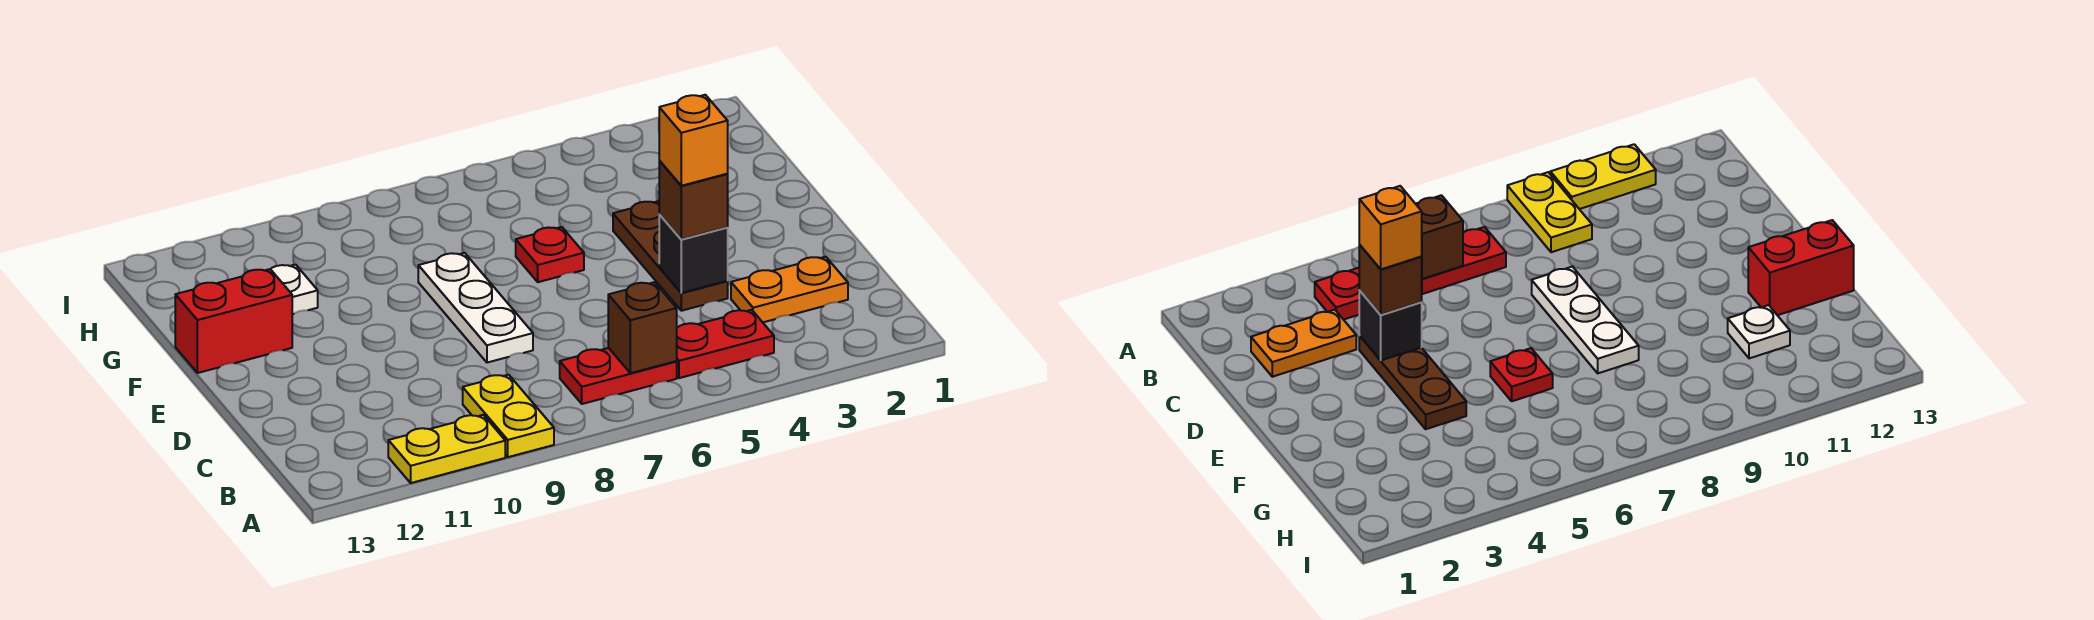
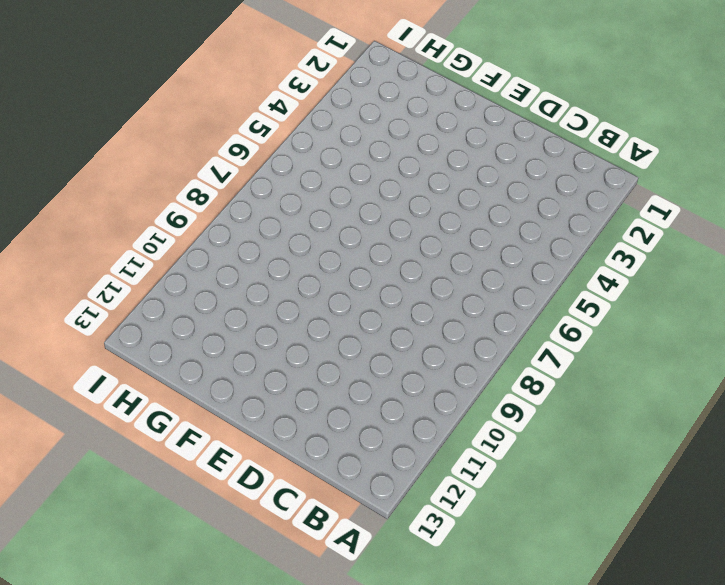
none -> yellow plate A9:B9 level 1
none -> yellow plate A10:A11 level 1
none -> red plate B4:B5 level 1

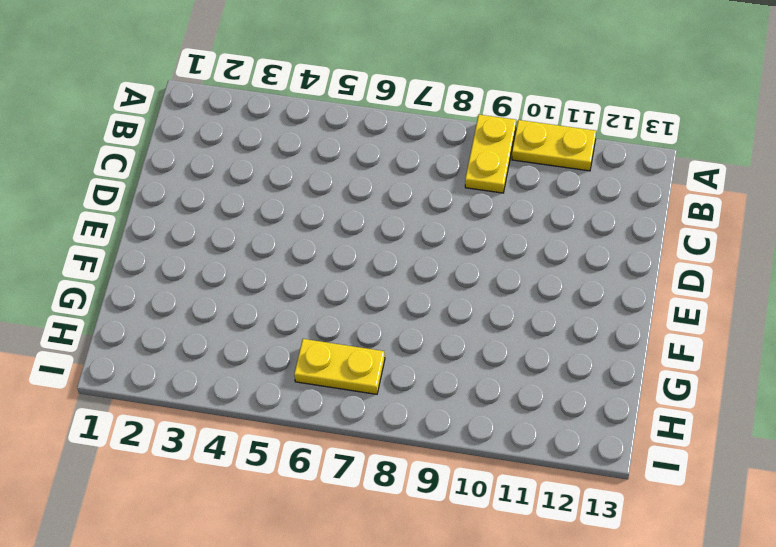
yellow plate H6:H7 level 1 -> none
none -> red plate B4:B5 level 1
none -> red plate B6:B7 level 1
none -> orange plate C2:C3 level 1

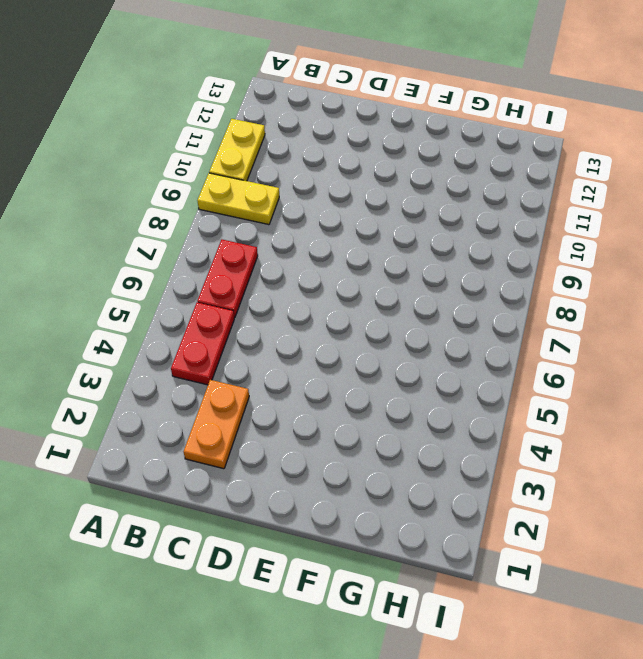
none -> brown plate D4:F4 level 1
none -> white plate D8:F8 level 1
none -> red plate F6 level 1

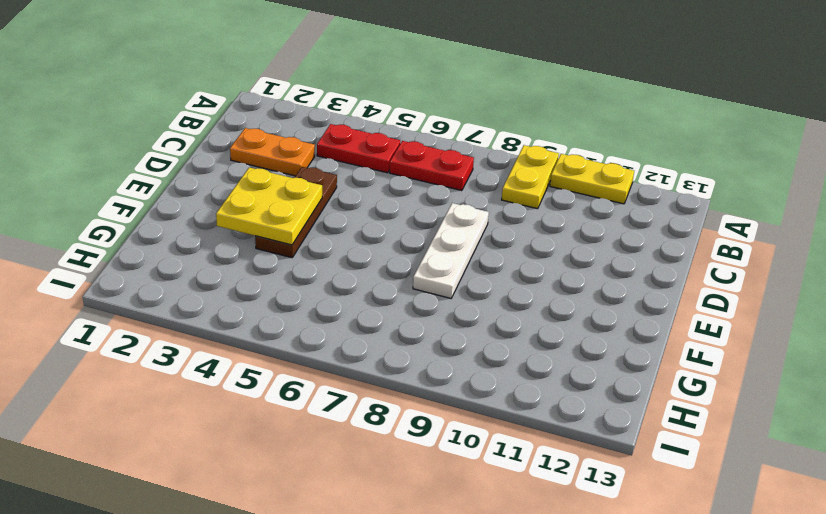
yellow plate E3:F4 level 2 -> none
none -> red plate F6 level 1
none -> red brick F12:F13 level 1
none -> white plate G11 level 1

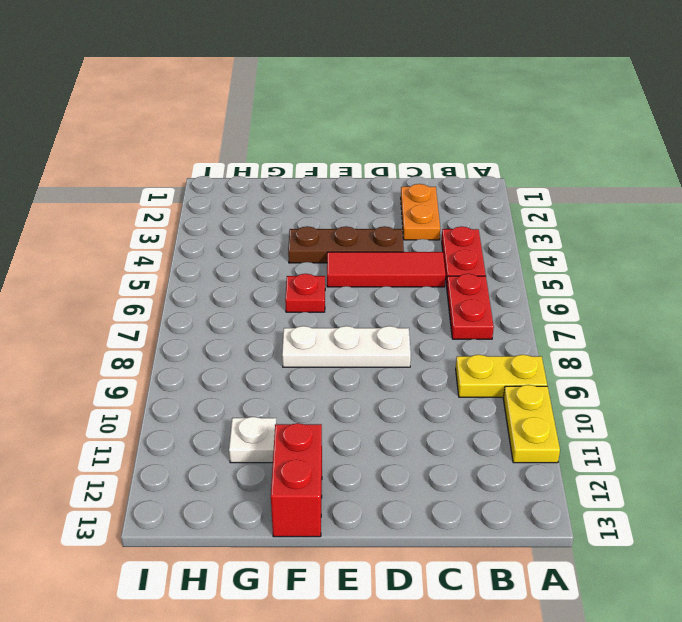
red tile C5:E5 level 1 -> none
none -> brown brick B6 level 2
none -> black brick D4 level 2
none -> brown brick D4 level 3

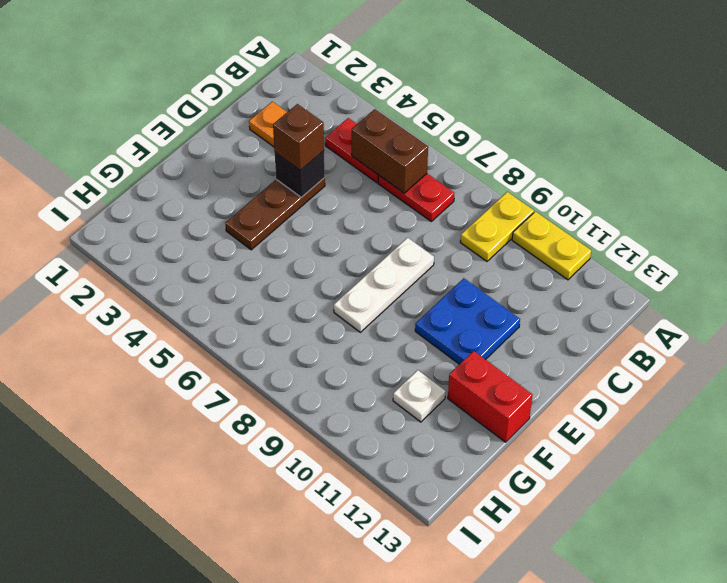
brown brick B5:B6 level 2 -> brown brick B6 level 2
blue plate D10:E11 level 1 -> none
none -> red plate F6 level 1
none -> orange brick D4 level 4

